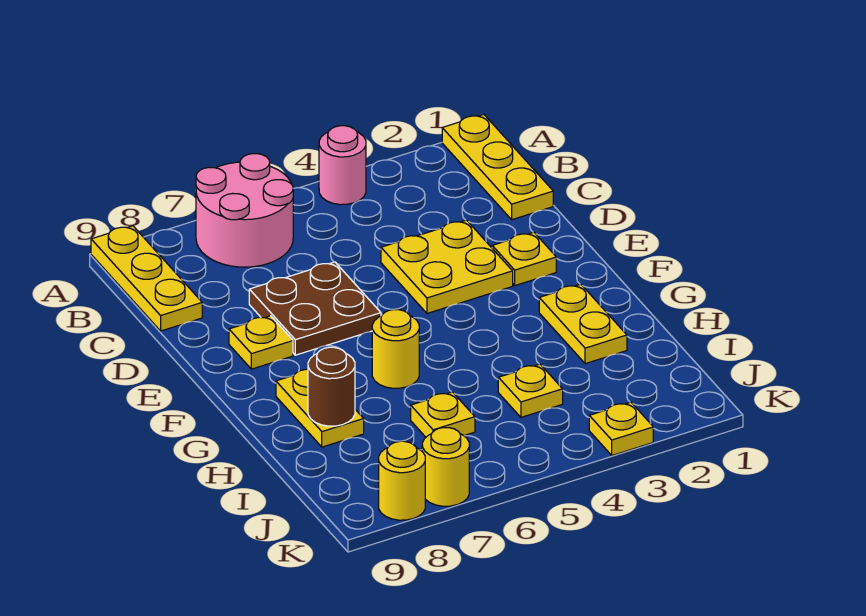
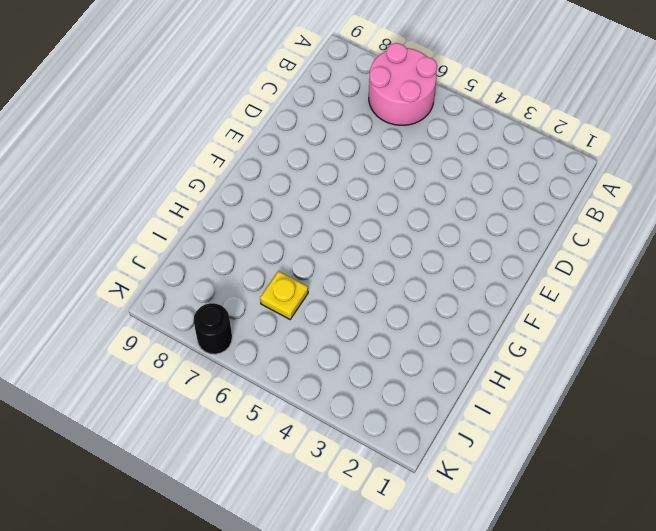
black round brick K7 level 1 -> yellow round brick K7 level 1
none -> yellow plate A1:C1 level 1
none -> pink round brick A4 level 1
none -> yellow plate A9:C9 level 1

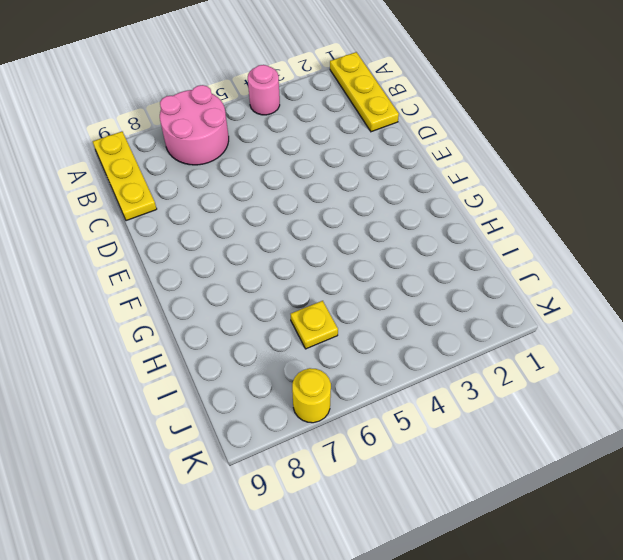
none -> yellow plate D3:E4 level 1
none -> brown plate D6:E7 level 1
none -> yellow plate E2 level 1

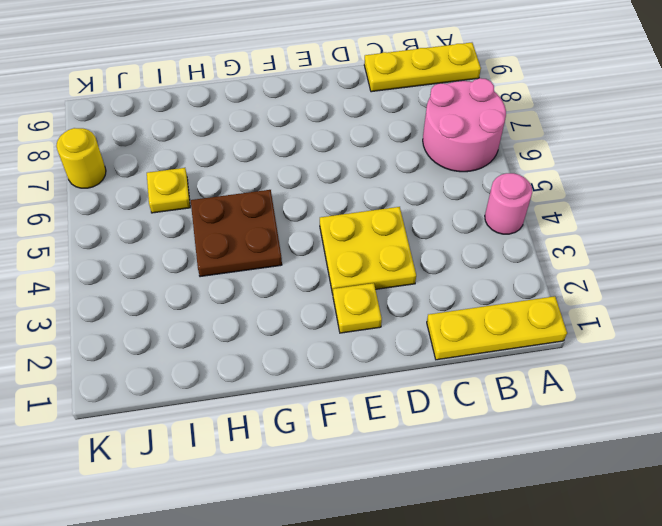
brown plate G4:H5 level 1 -> brown plate D6:E7 level 1
none -> yellow plate E8 level 1
none -> yellow plate G2:H2 level 1
none -> yellow round brick G6 level 1

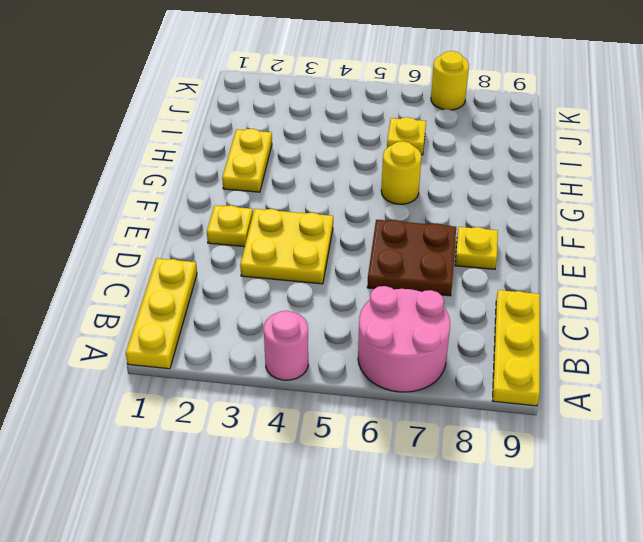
none -> yellow plate G8:H8 level 1
none -> yellow plate I4 level 1
none -> yellow plate K3 level 1

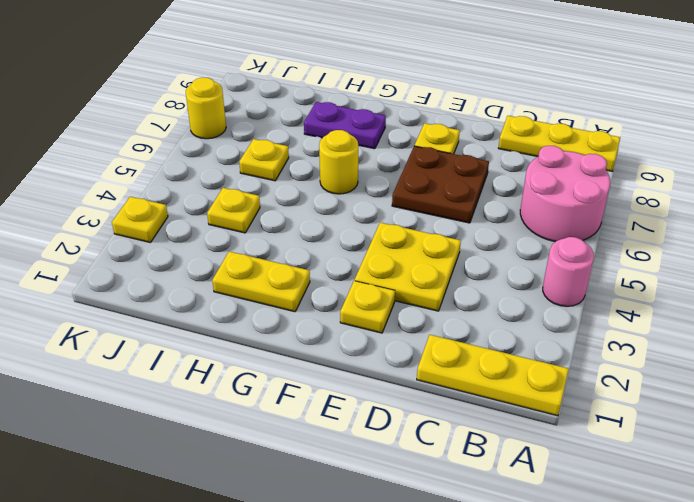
purple plate G8:H8 level 1 -> yellow plate G8:H8 level 1
none -> yellow round brick K8 level 1
none -> brown round brick H8 level 2

